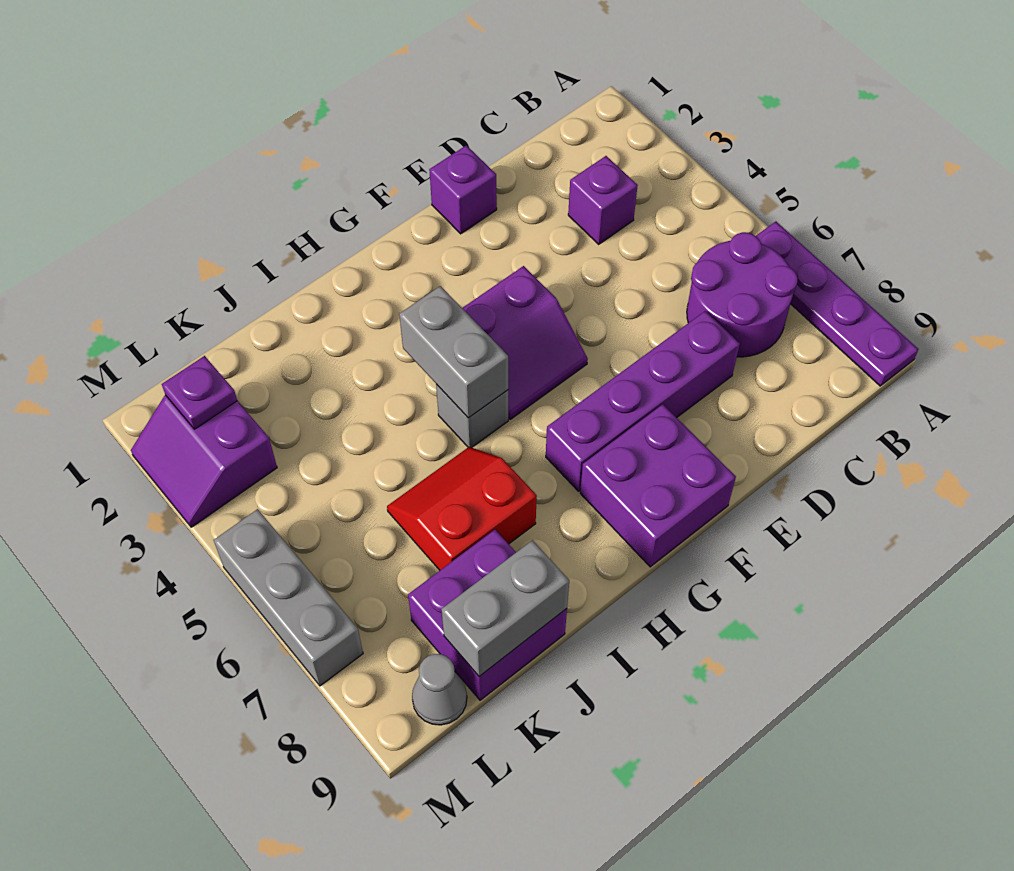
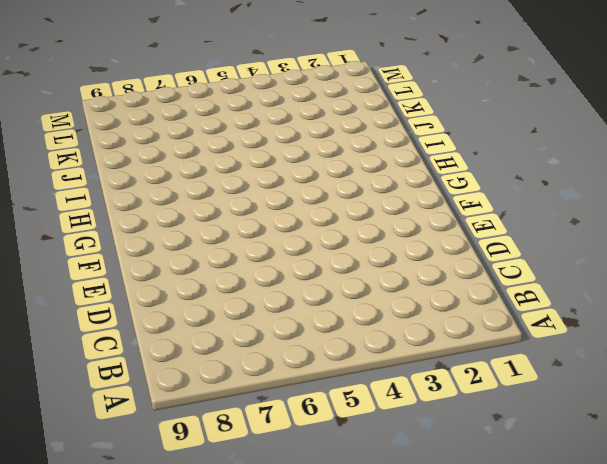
none -> purple plate A6:A9 level 1
none -> purple round brick B6:C7 level 1
none -> purple brick C3 level 1

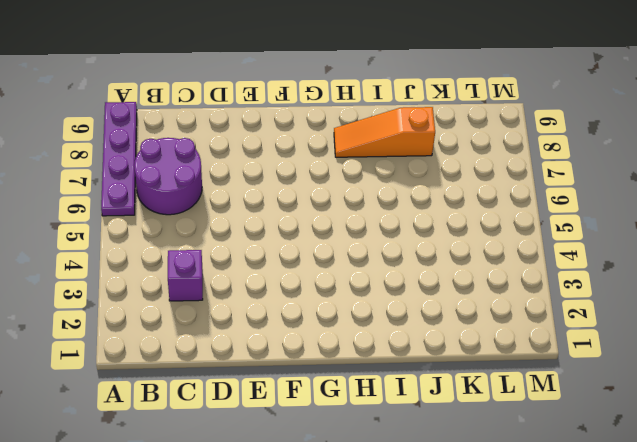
orange slope H8:J8 level 1 top J -> purple brick J8:K9 level 1
none -> purple brick D7:G7 level 1
none -> purple brick E1 level 1
none -> purple slope F4:G5 level 1 top 4

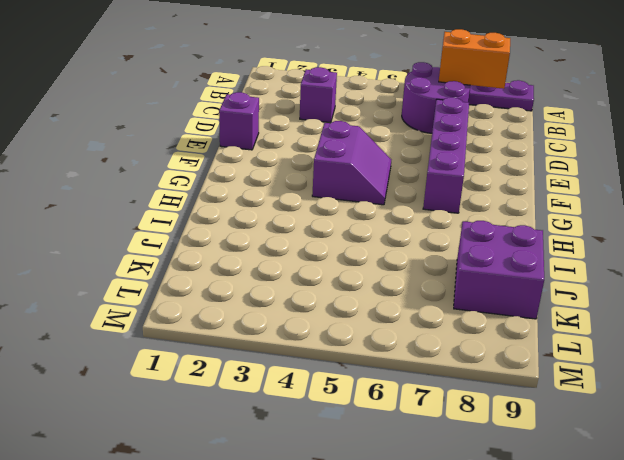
orange brick B7:B8 level 2 -> none
none -> purple brick F8:G9 level 1
none -> grey brick H5 level 1
none -> red slope I6:J7 level 1 top 7

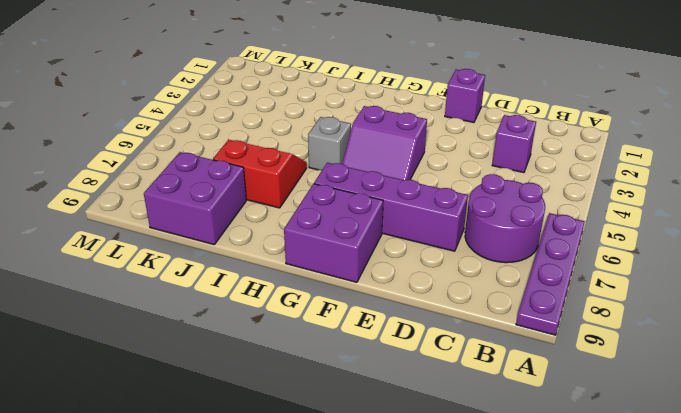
none -> purple slope L2:M3 level 1 top L
none -> grey cone L9 level 1
none -> grey brick M5:M7 level 1

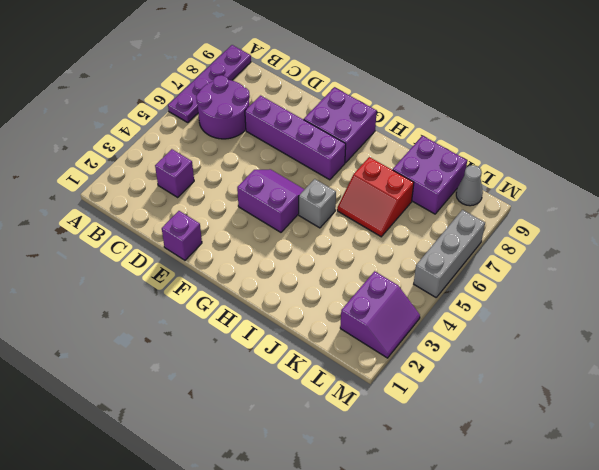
none -> grey brick H4:H5 level 2
none -> grey brick J9:K9 level 2
none -> purple plate L2 level 2

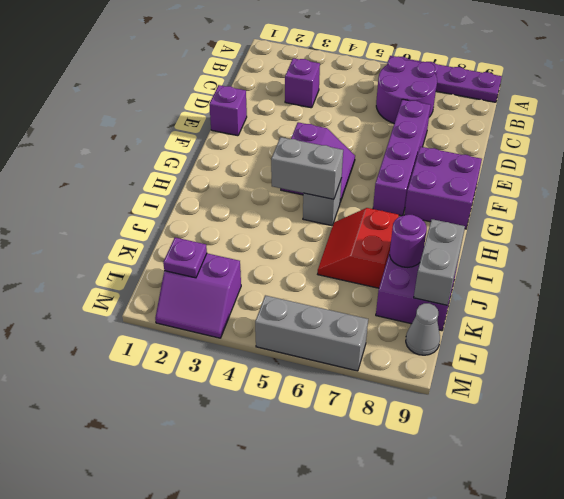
purple round brick J8 level 2 -> none

